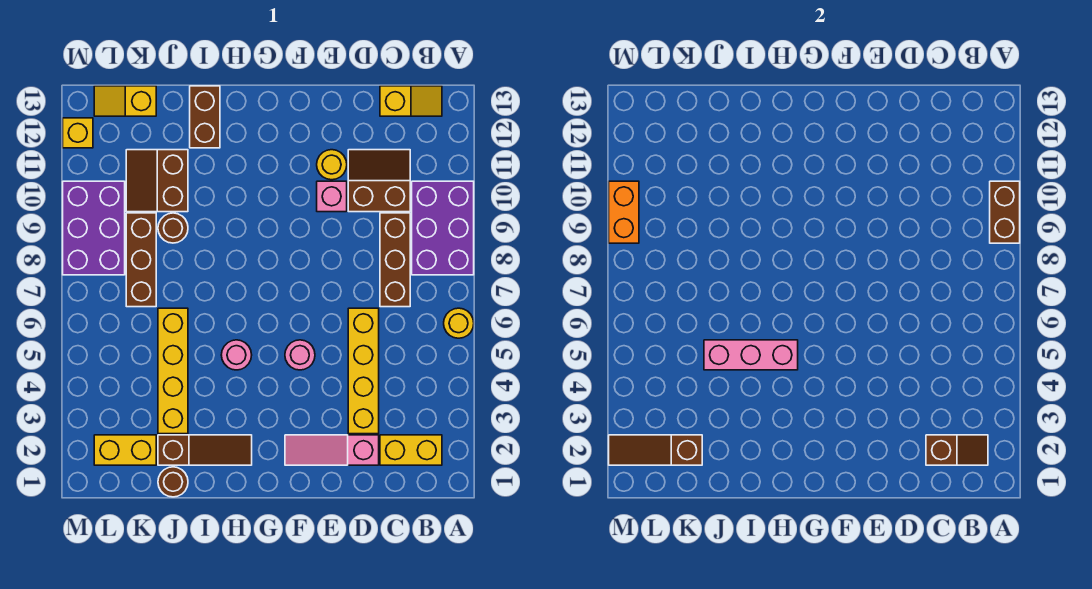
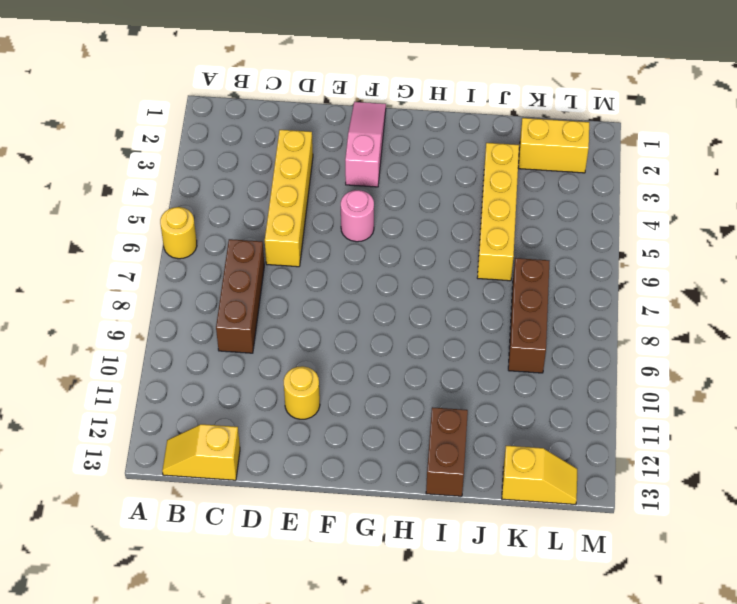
pink slope F1:F3 level 1 top 3 -> pink slope D2:F2 level 1 top D
none -> purple brick A8:B10 level 1
none -> yellow brick B2:C2 level 1
none -> brown slope C10:D11 level 1 top 10

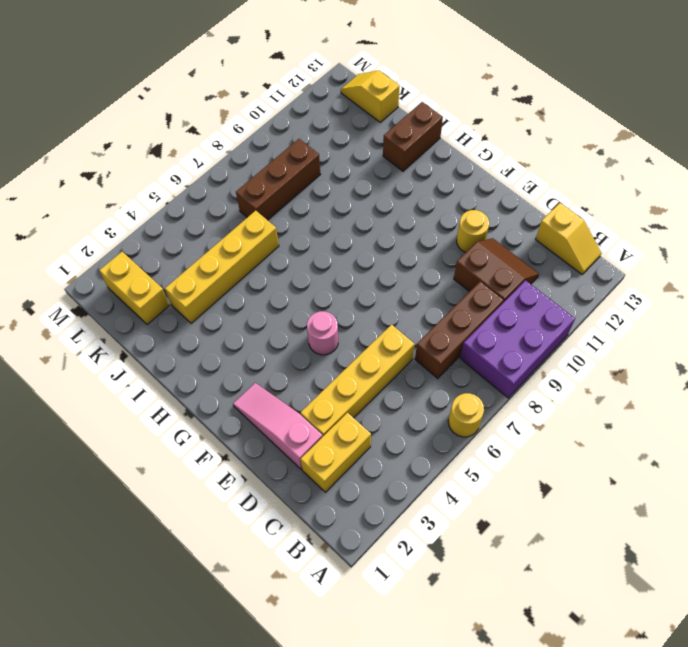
yellow brick C2:C3 level 1 -> yellow brick B2:C2 level 1
none -> pink brick E10 level 1
none -> brown slope H2:J2 level 1 top J
none -> pink round brick H5 level 1

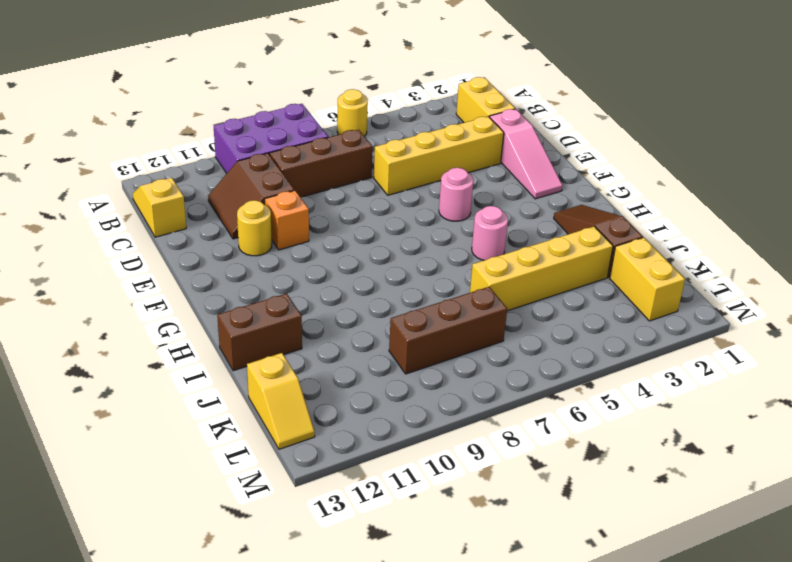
orange brick E10 level 1 -> pink brick E10 level 1
none -> brown round brick J1 level 1
none -> brown round brick J9 level 1
none -> brown slope J10:K11 level 1 top J

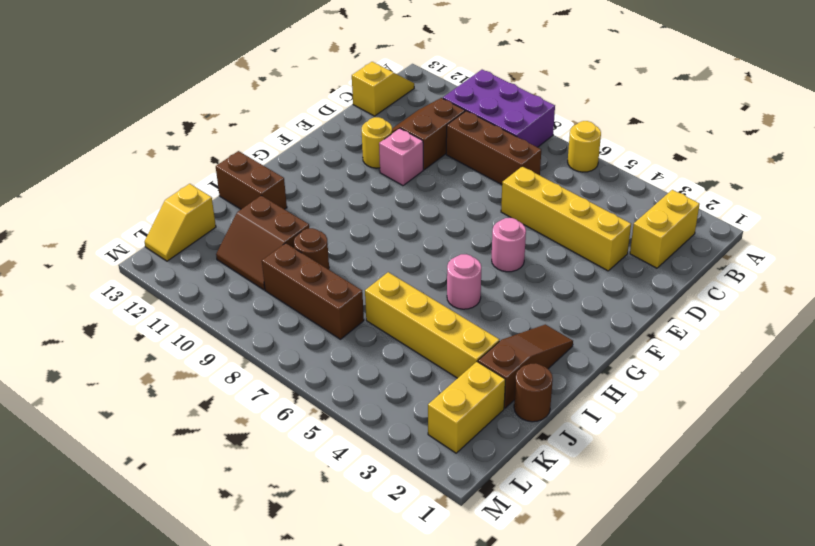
none -> pink slope D2:F2 level 1 top D
none -> purple brick L8:M10 level 1
none -> yellow brick M12 level 1

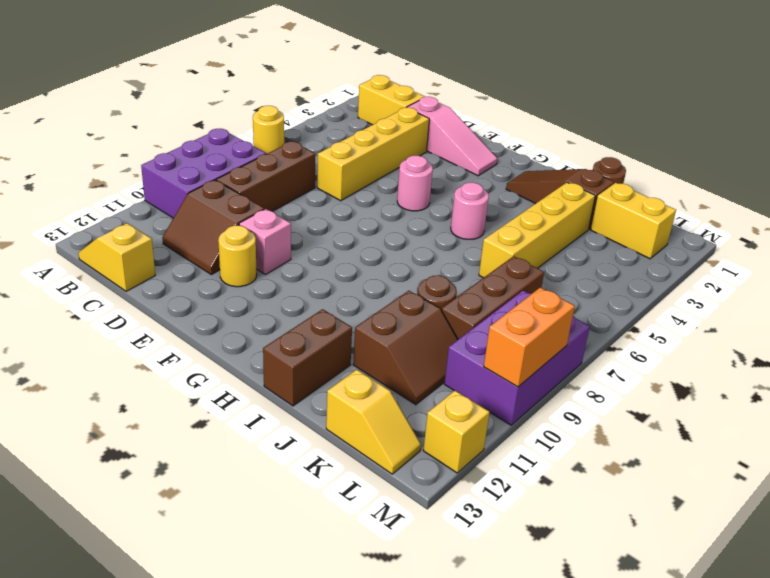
none -> brown brick A9:A10 level 2
none -> brown slope B2:C2 level 2 top C
none -> pink brick H5:J5 level 2

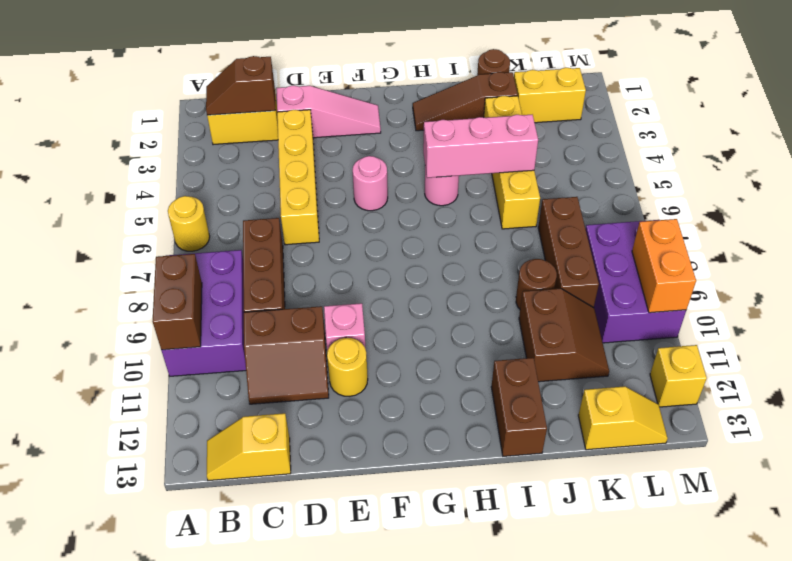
none -> brown slope K2:M2 level 2 top K

